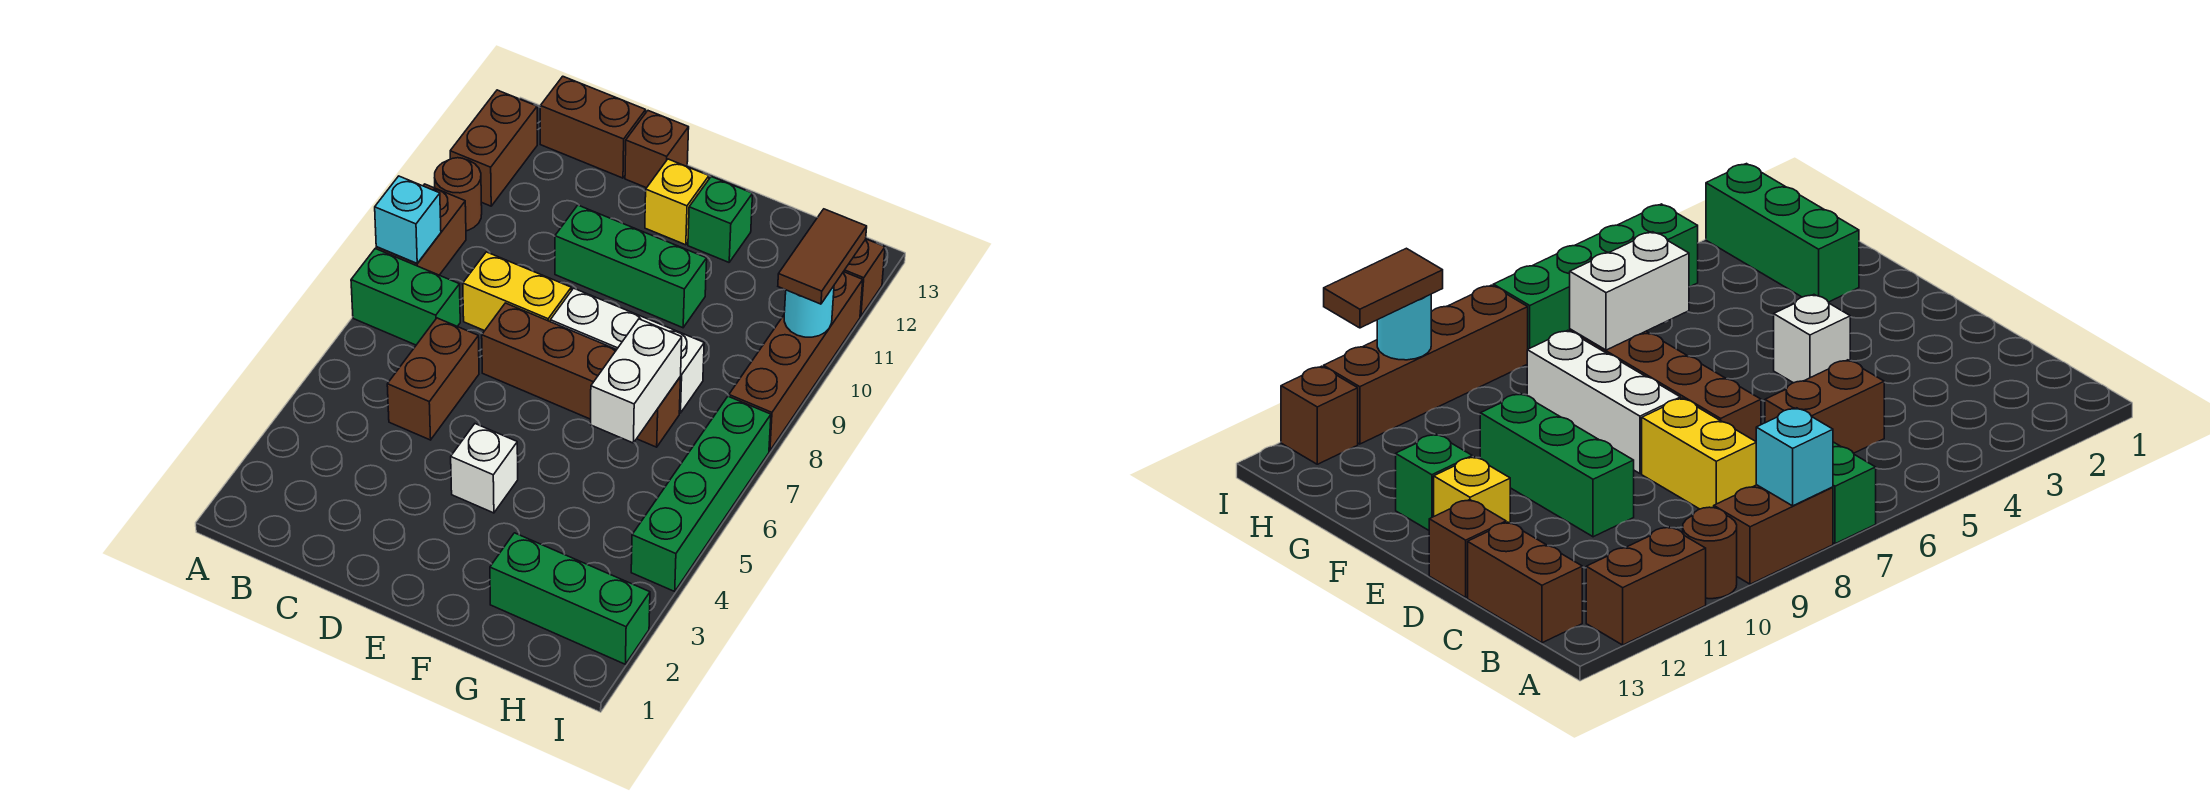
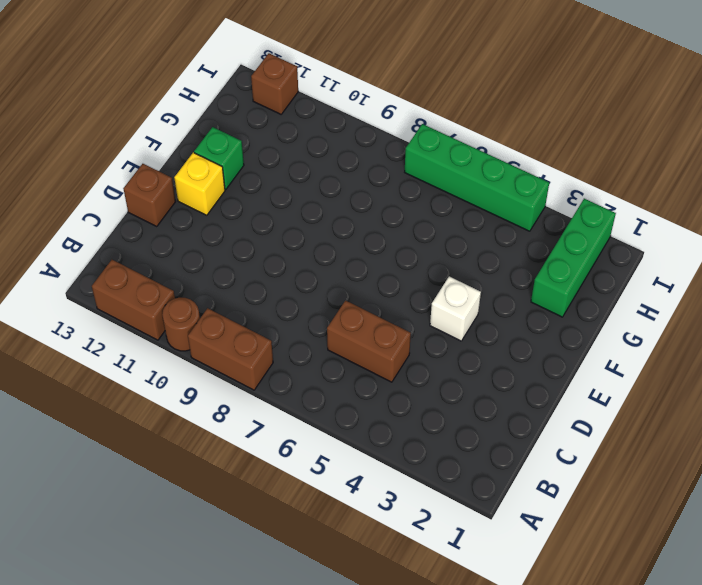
none -> green brick A7:B7 level 1
none -> brown brick B13:C13 level 1
none -> yellow brick C8:D8 level 1

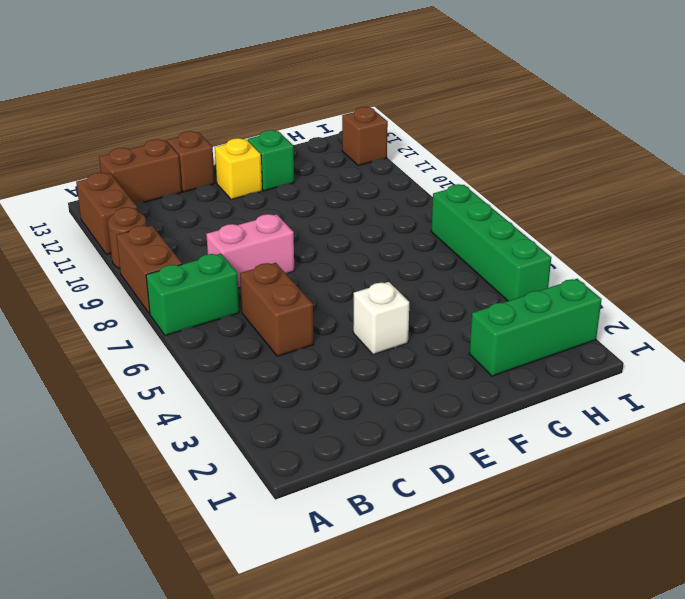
pink brick C8:D8 level 1 -> yellow brick C8:D8 level 1
none -> brown brick D7:G7 level 1
none -> green brick D10:F10 level 1
none -> white brick E8:G8 level 1

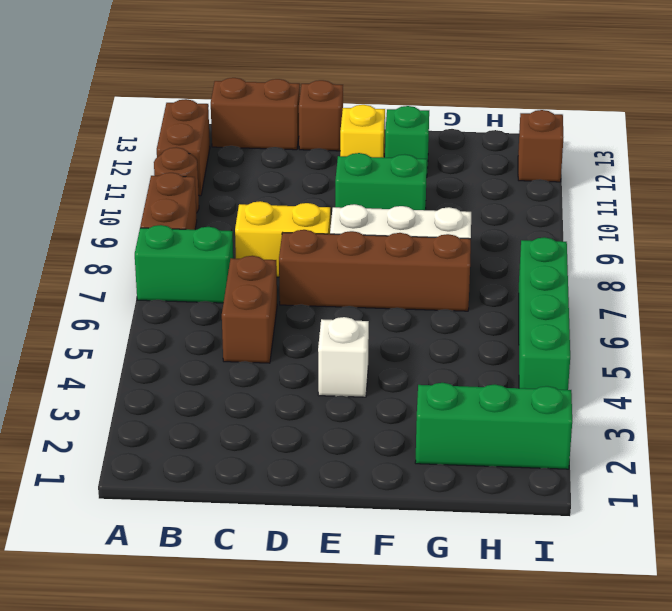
green brick E10:F10 level 1 -> green brick D10:F10 level 1
none -> brown brick I8:I11 level 1
none -> cyan brick A8 level 2
none -> white brick G6:G7 level 2

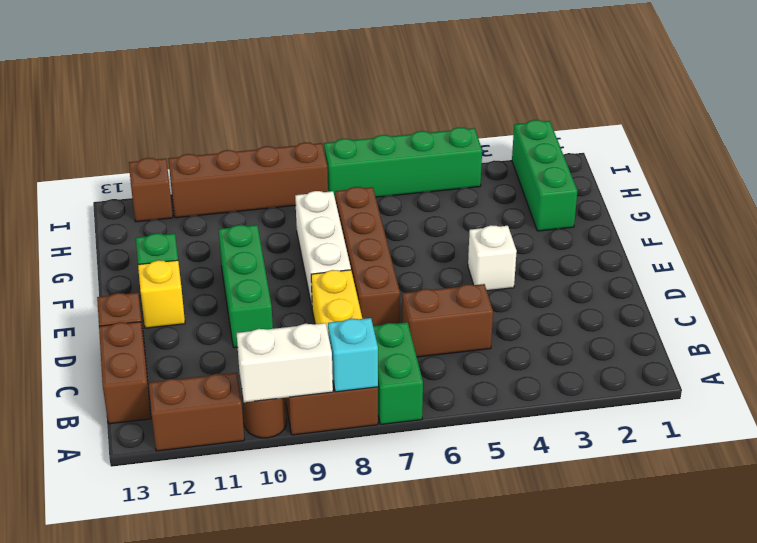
white brick A9:A10 level 2 -> white brick G6:G7 level 2
none -> cyan round brick I10 level 2
none -> brown tile I10:I11 level 3

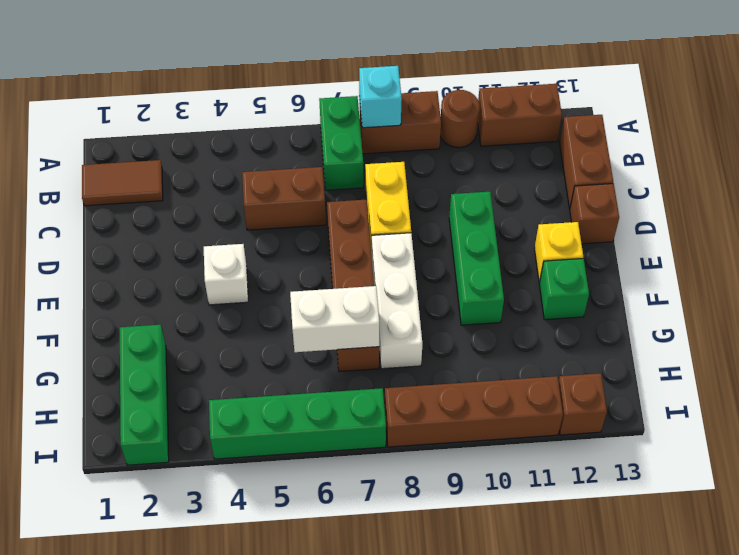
brown tile B1:B2 level 1 -> brown tile I10:I11 level 3
none -> cyan round brick I10 level 2

